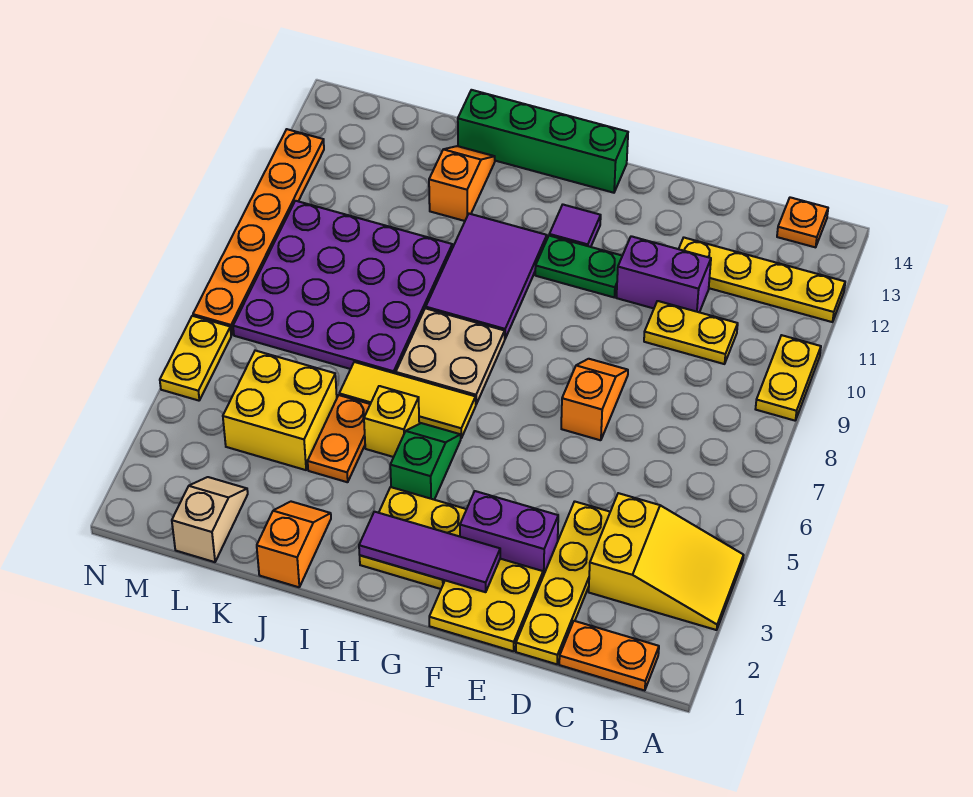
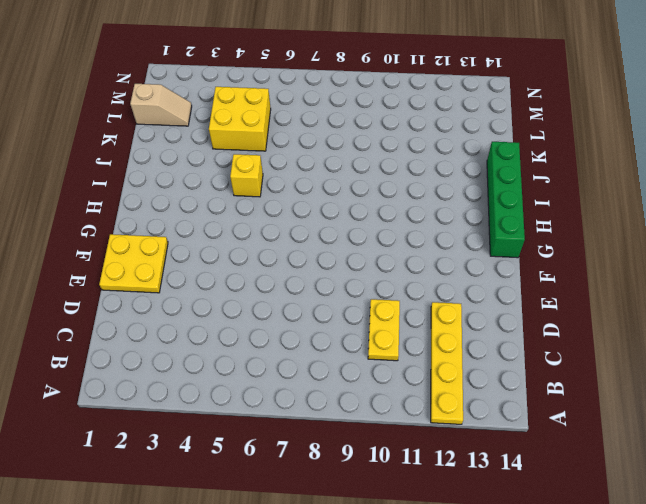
none -> yellow slope A3:C4 level 1 top C
none -> yellow plate A9:A10 level 1
none -> orange plate B1:C1 level 1

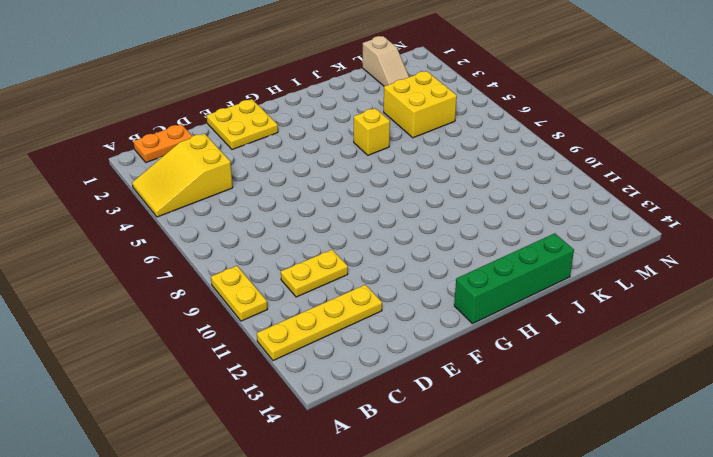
none -> orange plate B14 level 1
none -> yellow plate D1:D4 level 1
none -> purple brick D11:E11 level 1

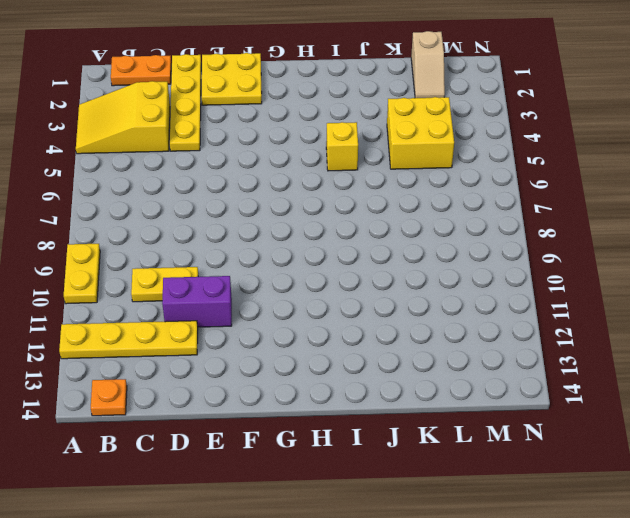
none -> purple brick E3:F3 level 1
none -> orange slope E7:E8 level 1 top 7
none -> green plate F11:G11 level 1

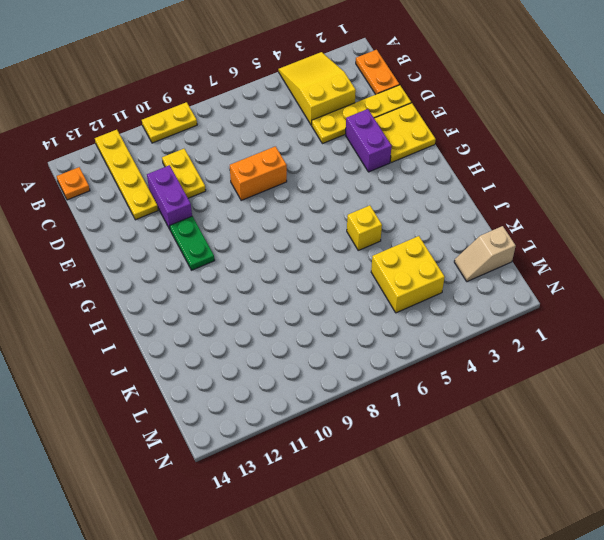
orange brick E7:E8 level 1 -> orange slope E7:E8 level 1 top 7
none -> yellow plate G2:H3 level 1
none -> purple tile G12 level 1
none -> green brick G14:J14 level 1

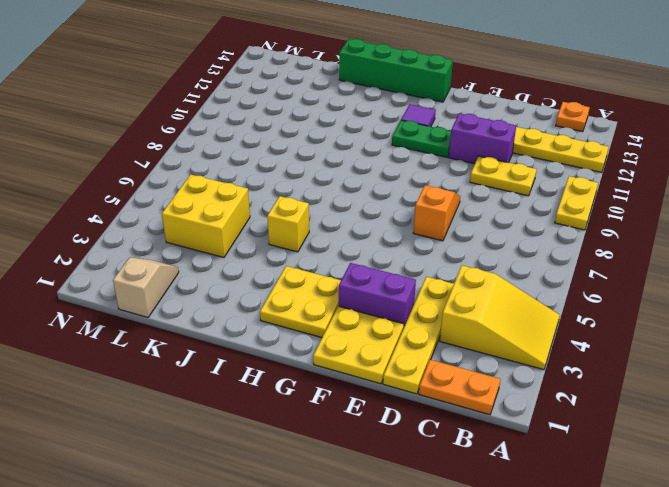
none -> green slope H4:H5 level 1 top 4
none -> yellow tile H6:J6 level 1
none -> tan plate H7:I8 level 1

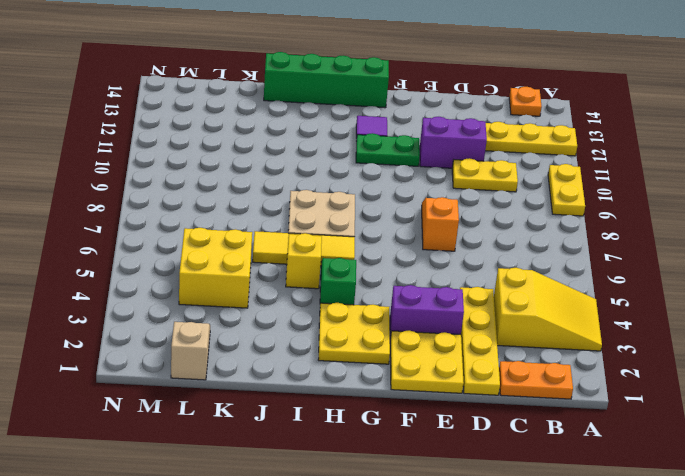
none -> purple tile H9:I11 level 1
none -> orange slope J1:J2 level 1 top 1
none -> orange plate J4:J5 level 1

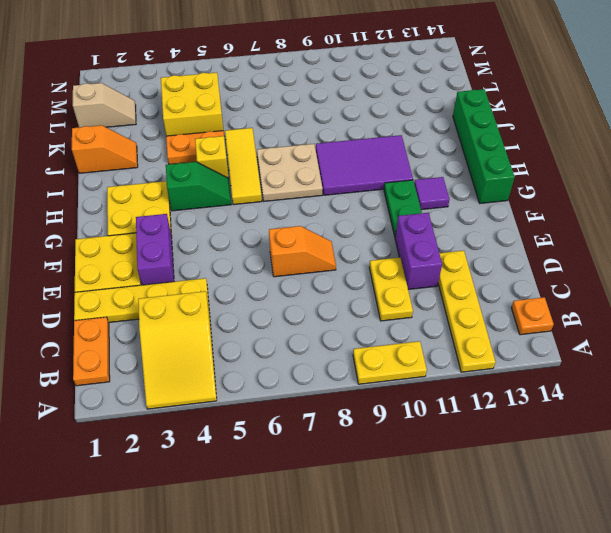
none -> purple plate J7:M10 level 1
none -> orange slope J12:J13 level 1 top 12
none -> yellow plate N5:N6 level 1

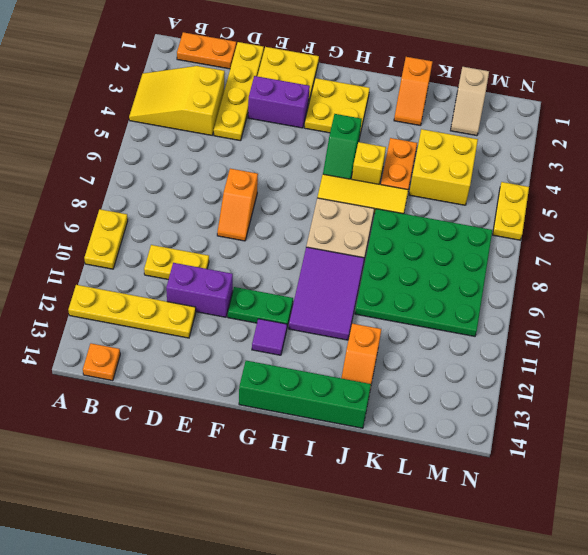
green plate J7:M10 level 1 -> purple plate J7:M10 level 1
none -> orange plate N7:N12 level 1
none -> purple tile F2:H2 level 2

